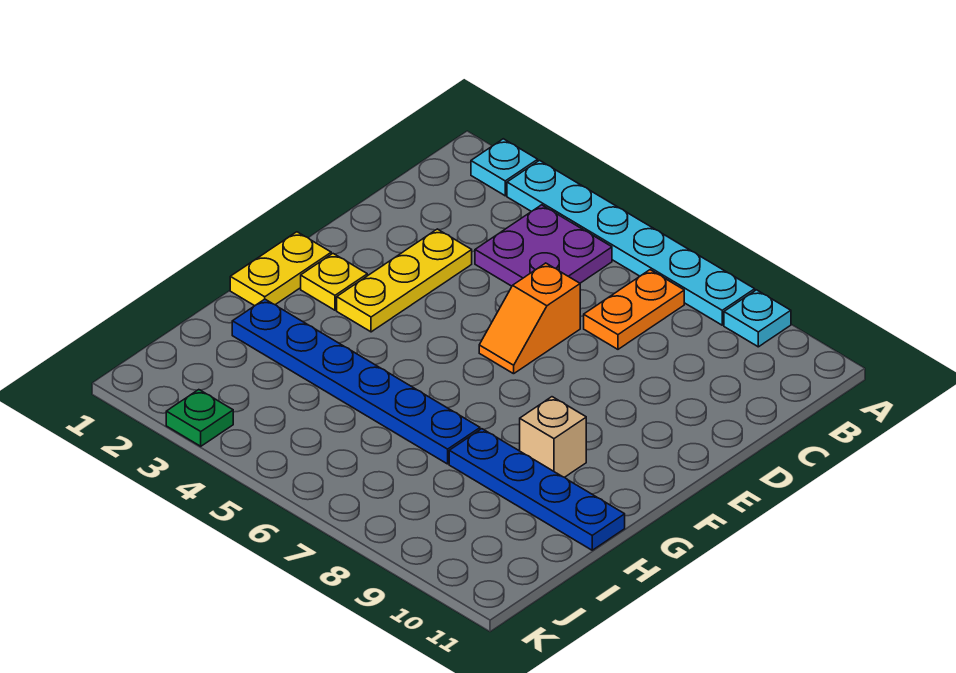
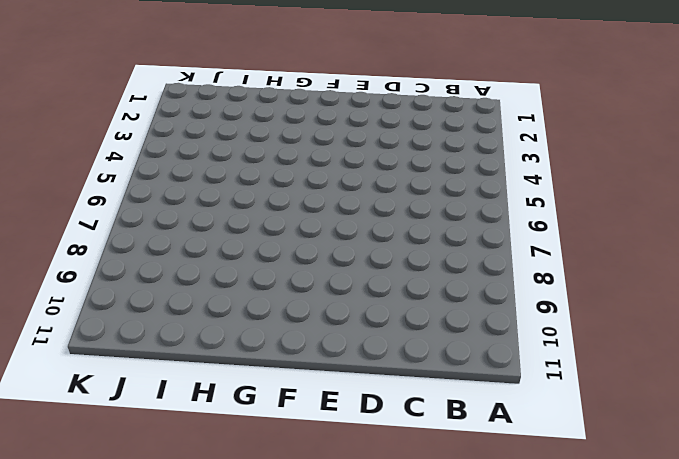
none -> cyan plate A2 level 1
none -> cyan plate A3:A8 level 1
none -> cyan plate A9 level 1

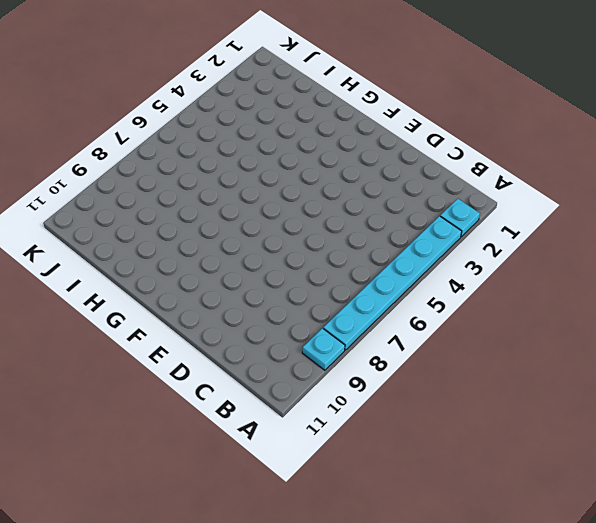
none -> purple plate B4:C5 level 1
none -> orange plate B7:C7 level 1
none -> yellow plate D3:F3 level 1

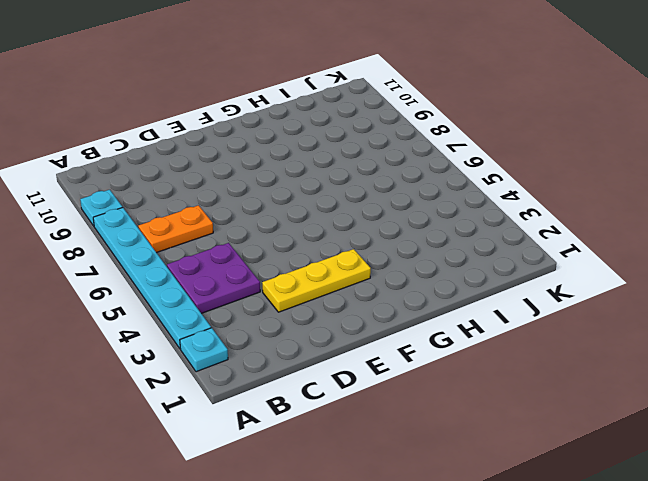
none -> orange slope D6:E6 level 1 top D
none -> yellow plate F1:G1 level 1
none -> yellow plate F2 level 1

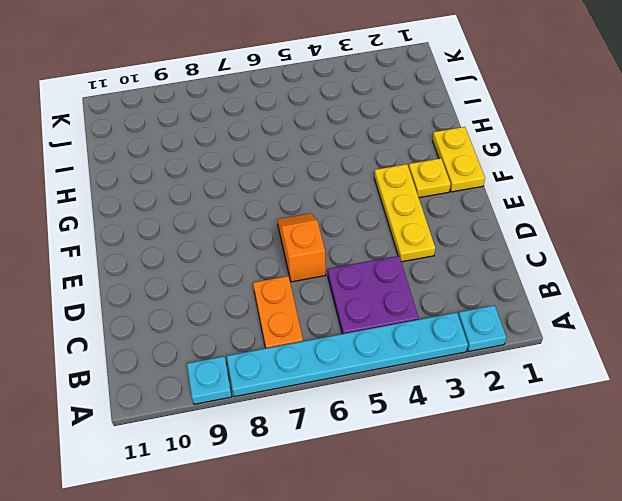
none -> tan brick G9 level 1
none -> blue plate H2:H7 level 1
none -> blue plate H8:H11 level 1

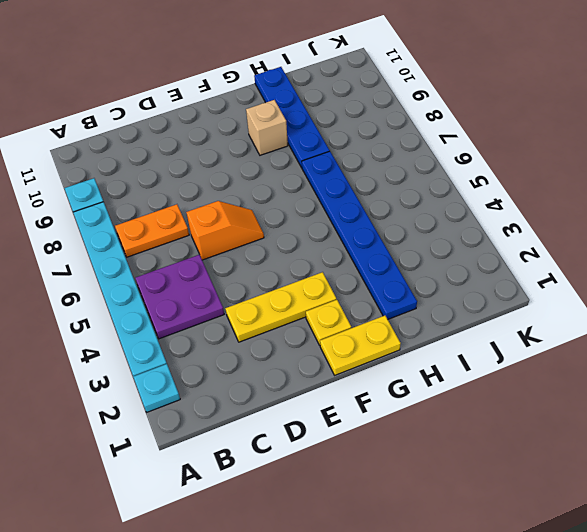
none -> green plate K3 level 1

